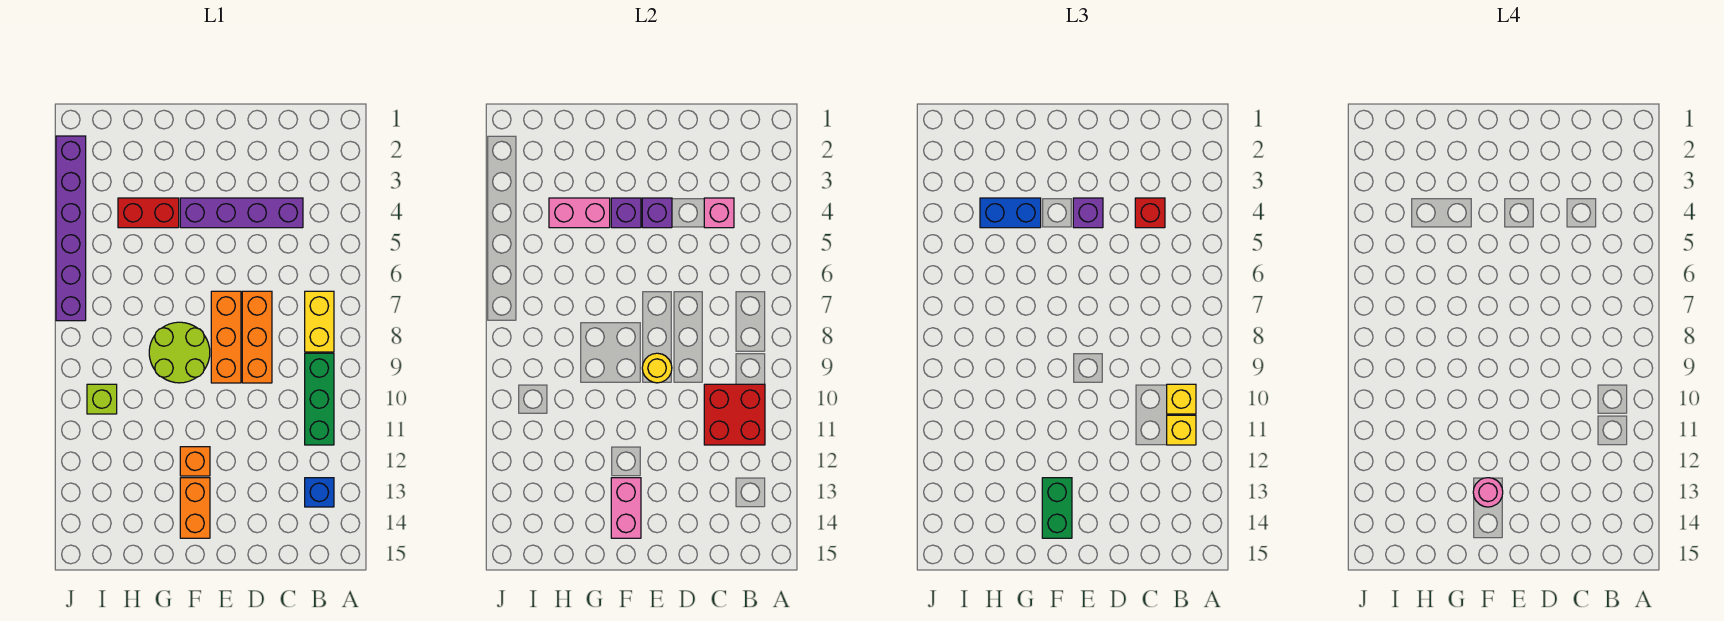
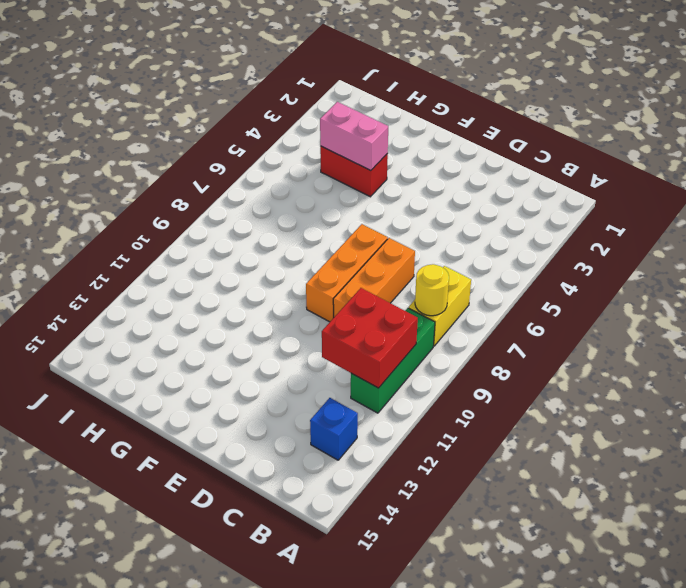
yellow round brick B8 level 2 -> yellow round brick E9 level 2
none -> purple brick C4:F4 level 1
none -> lime round brick F8:G9 level 1
none -> orange brick F12 level 1

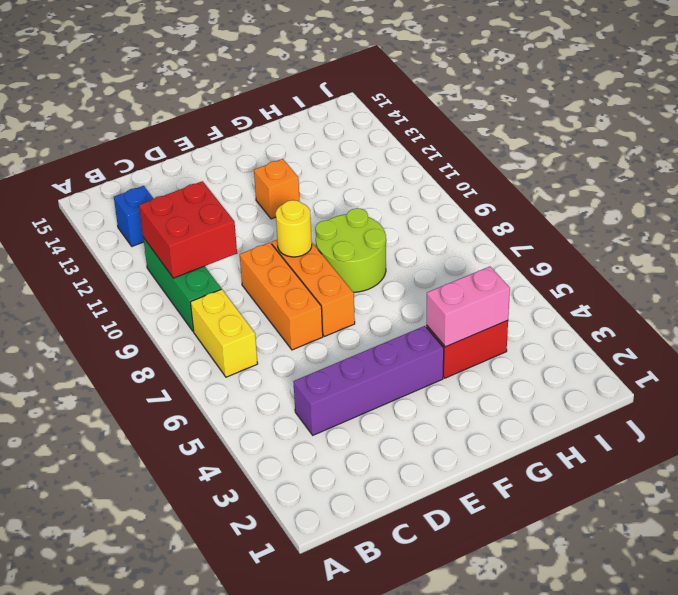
none -> orange brick F13:F14 level 1
none -> lime brick I10 level 1
none -> purple brick J2:J7 level 1

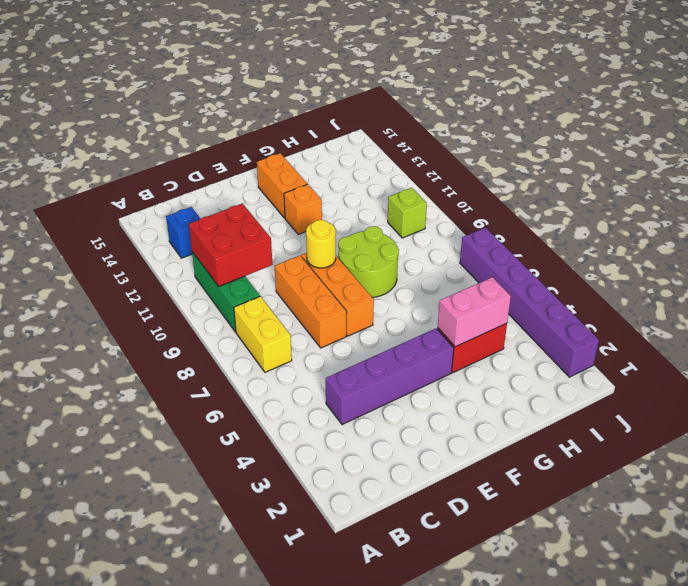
none -> pink brick C4 level 2
none -> purple brick E4 level 2
none -> purple brick F4 level 2

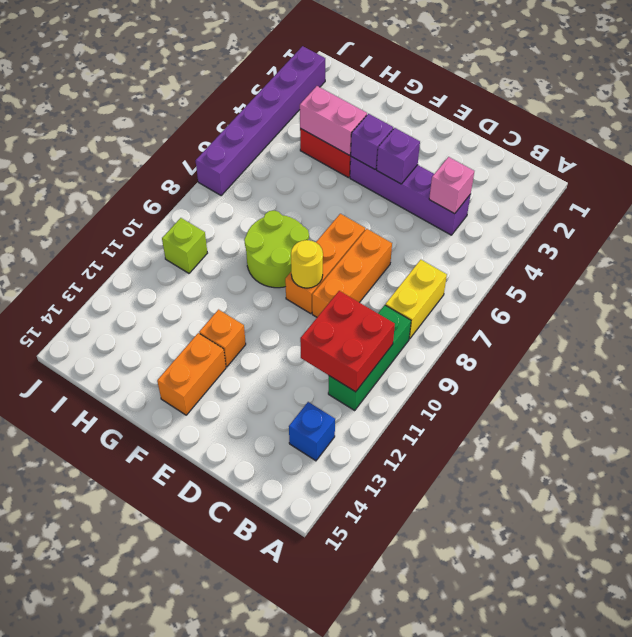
none -> pink brick F13:F14 level 2
none -> yellow brick B10 level 3
none -> yellow brick B11 level 3

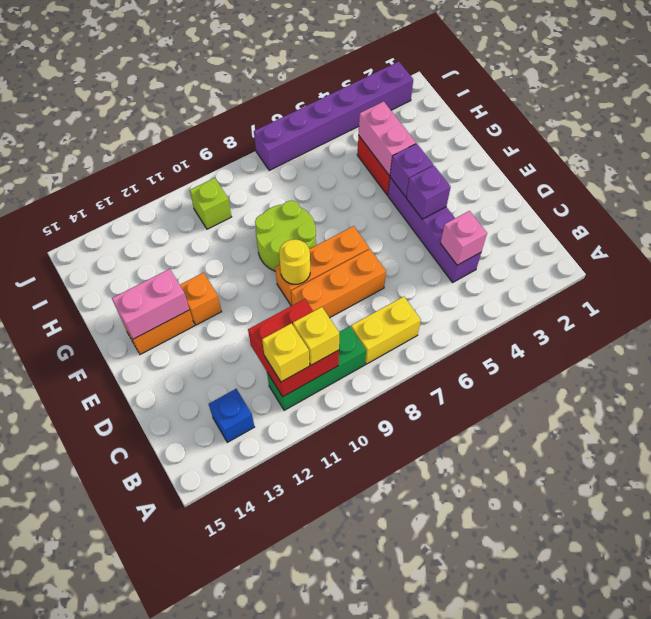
none -> red brick C4 level 3
none -> purple brick E4 level 3
none -> green brick F13:F14 level 3

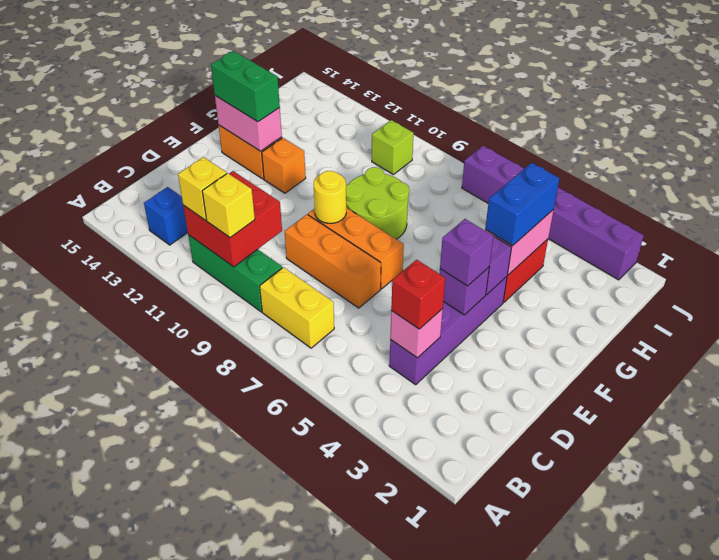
none -> pink round brick F13 level 4

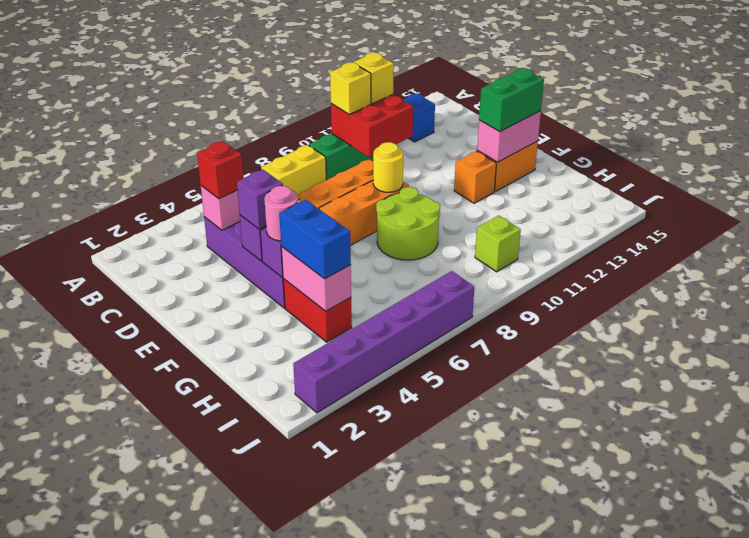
pink round brick F4 level 3 -> pink round brick F13 level 4

